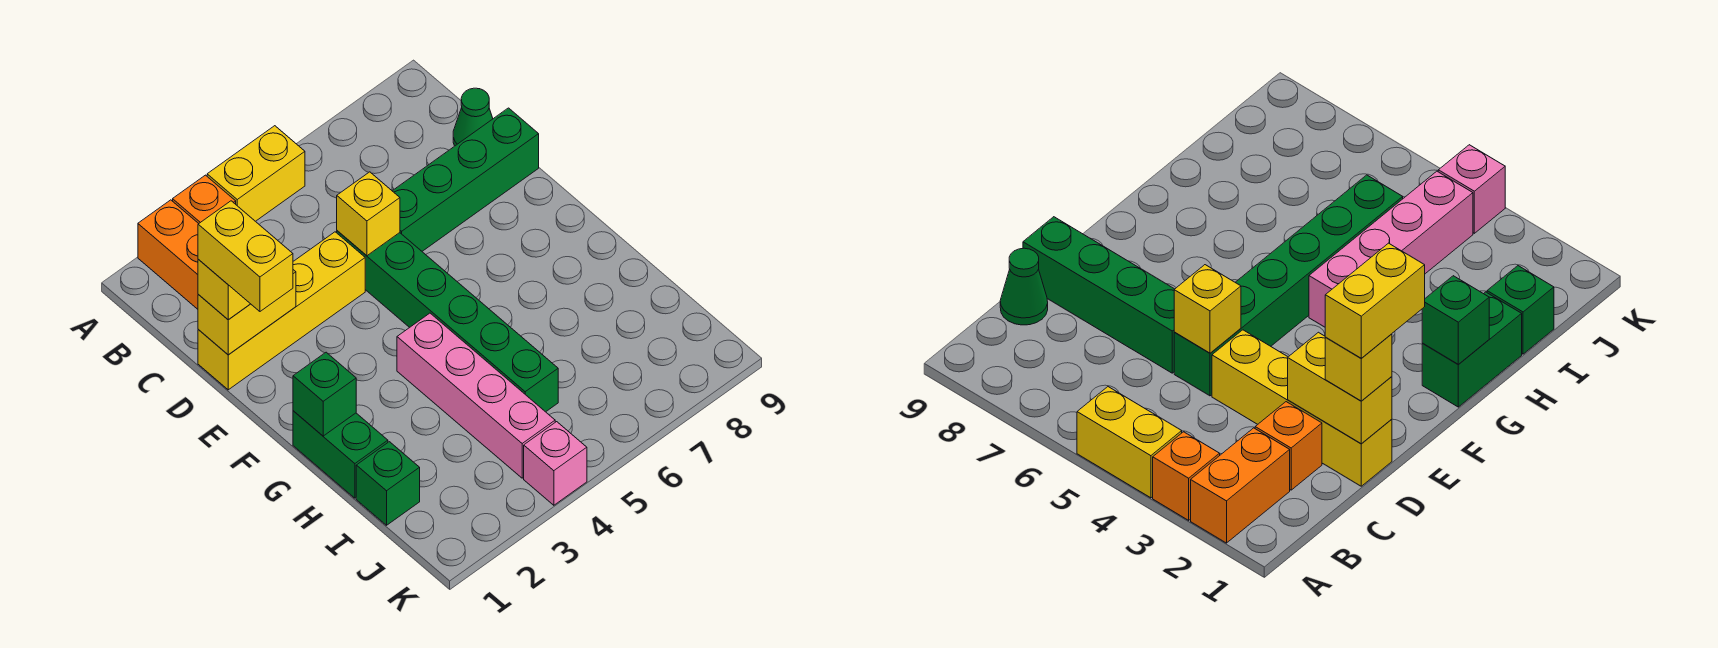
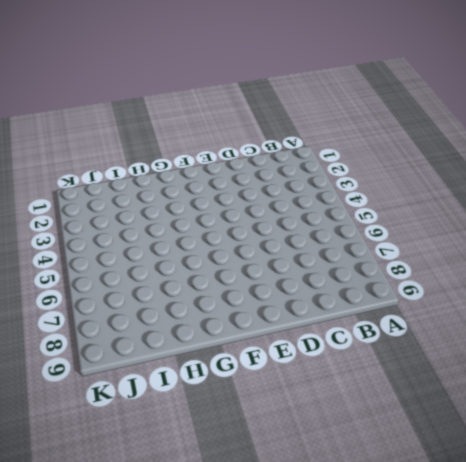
none -> orange brick A2:B2 level 1
none -> orange brick A3 level 1
none -> yellow brick A4:A5 level 1

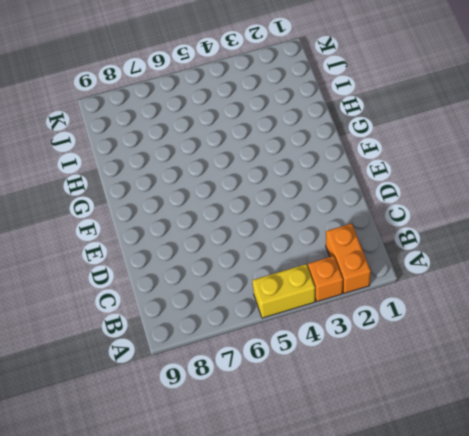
none -> orange brick C2 level 1
none -> green cone C9 level 1
none -> yellow brick D1:D4 level 1

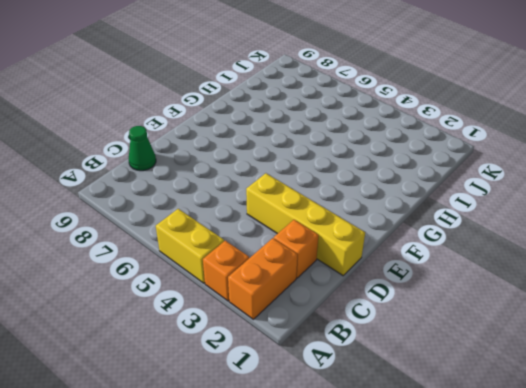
none -> green brick D5:I5 level 1
none -> green brick D6:D9 level 1
none -> green brick G1:H1 level 1

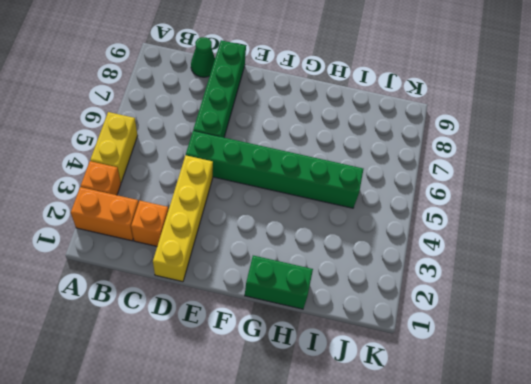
none -> pink brick G4:J4 level 1
none -> green brick I1 level 1
none -> pink brick K4 level 1

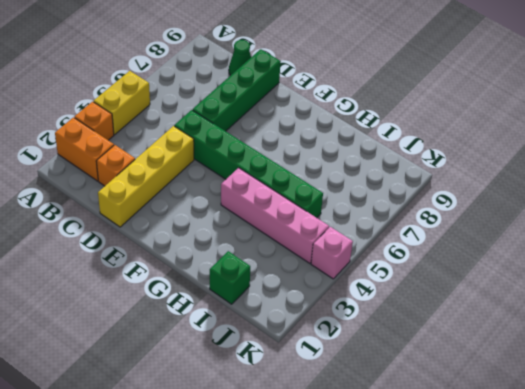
none -> green brick G1:H1 level 1
none -> yellow brick D1:D2 level 2
none -> yellow brick D5 level 2

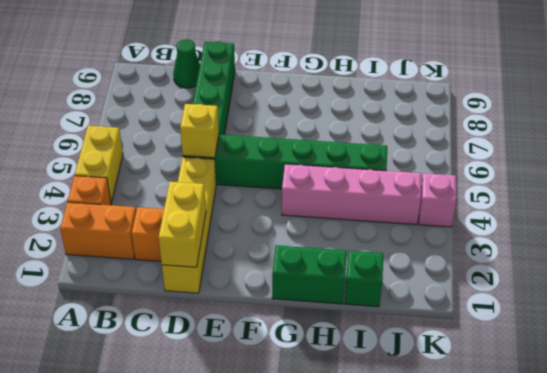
none -> green brick G1 level 2
none -> yellow brick D1 level 3
none -> yellow brick D1:E1 level 4

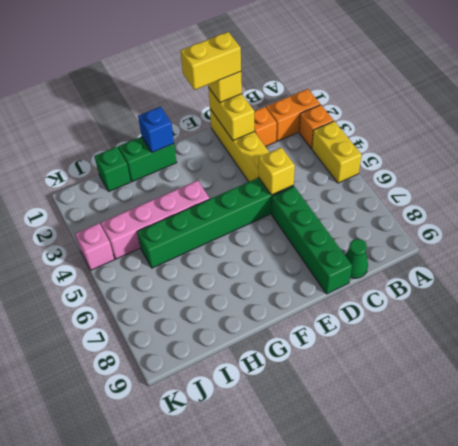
blue brick G1 level 2 -> green brick G1 level 2

